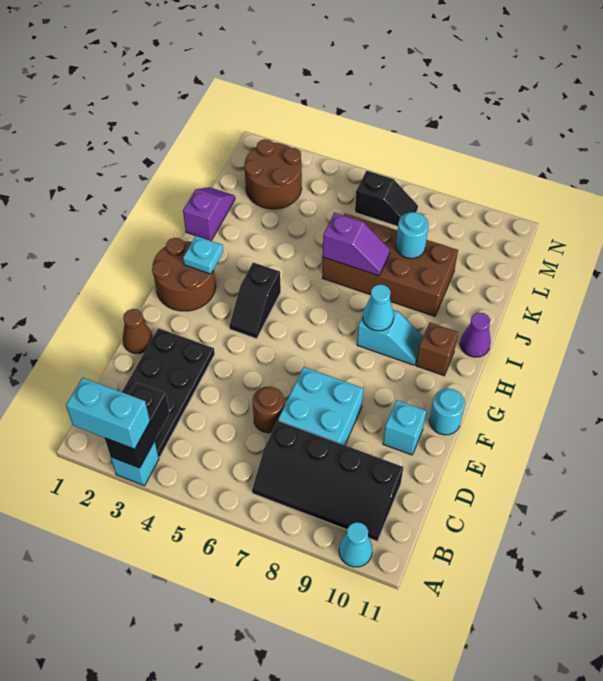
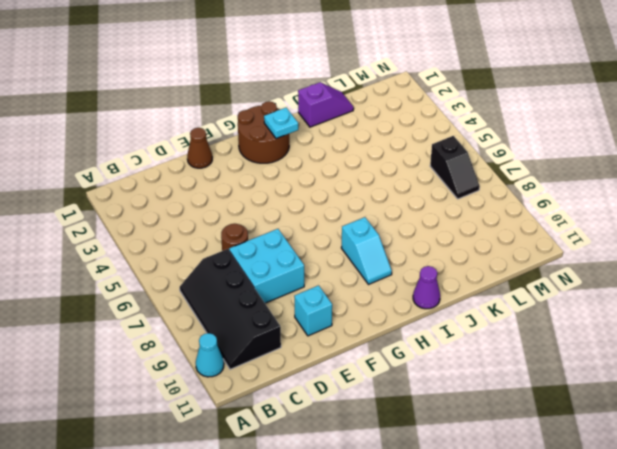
none -> cyan brick A3 level 1
none -> black plate B2:E3 level 1
none -> cyan round brick F11 level 1

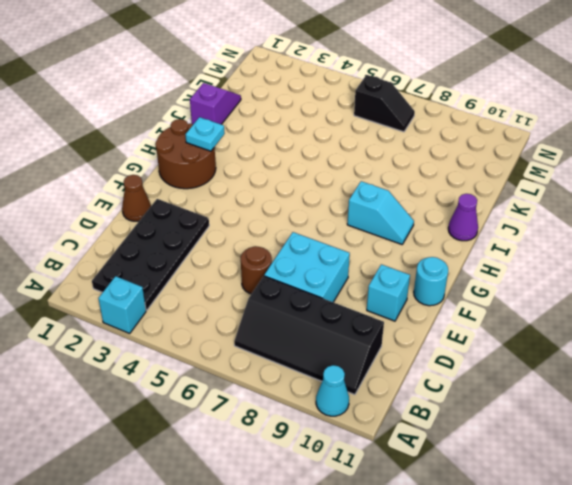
none -> black slope G4:H4 level 1 top H
none -> brown brick H10 level 1
none -> brown brick J6:K9 level 1

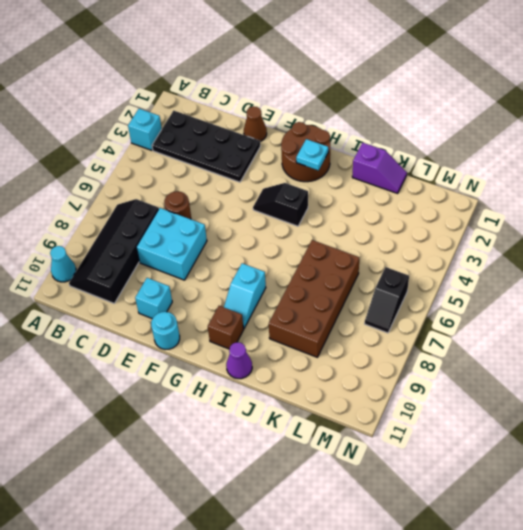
none -> brown round brick L2:M3 level 1
none -> black brick A3:B3 level 2
none -> cyan cone H8 level 2

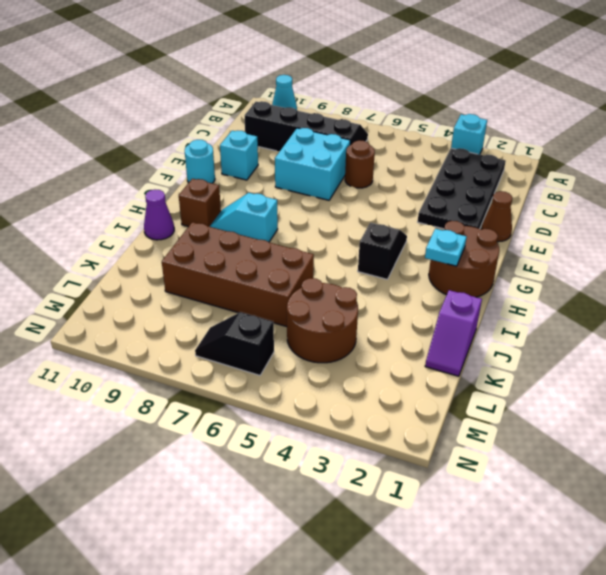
brown round brick K4:L5 level 1 -> brown round brick L2:M3 level 1
none -> black brick A3:B3 level 2
none -> cyan cone H8 level 2
none -> purple slope J6:J7 level 2 top 6

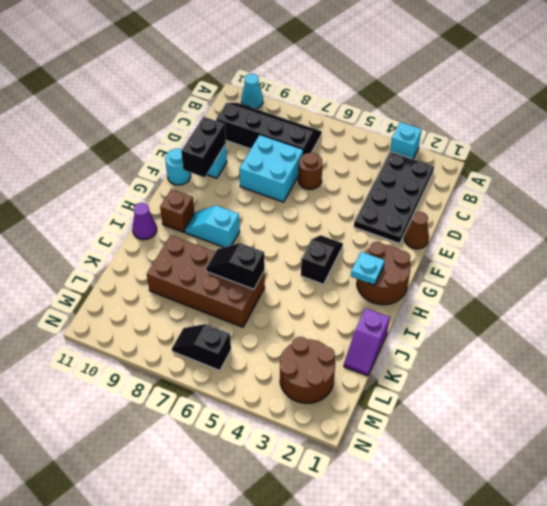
black brick E10:F10 level 2 -> black brick A3:B3 level 2
black slope J6:J7 level 2 top 6 -> purple slope J6:J7 level 2 top 6
none -> cyan cone H8 level 2
none -> cyan round brick K8 level 2
none -> cyan brick A2:A3 level 3

